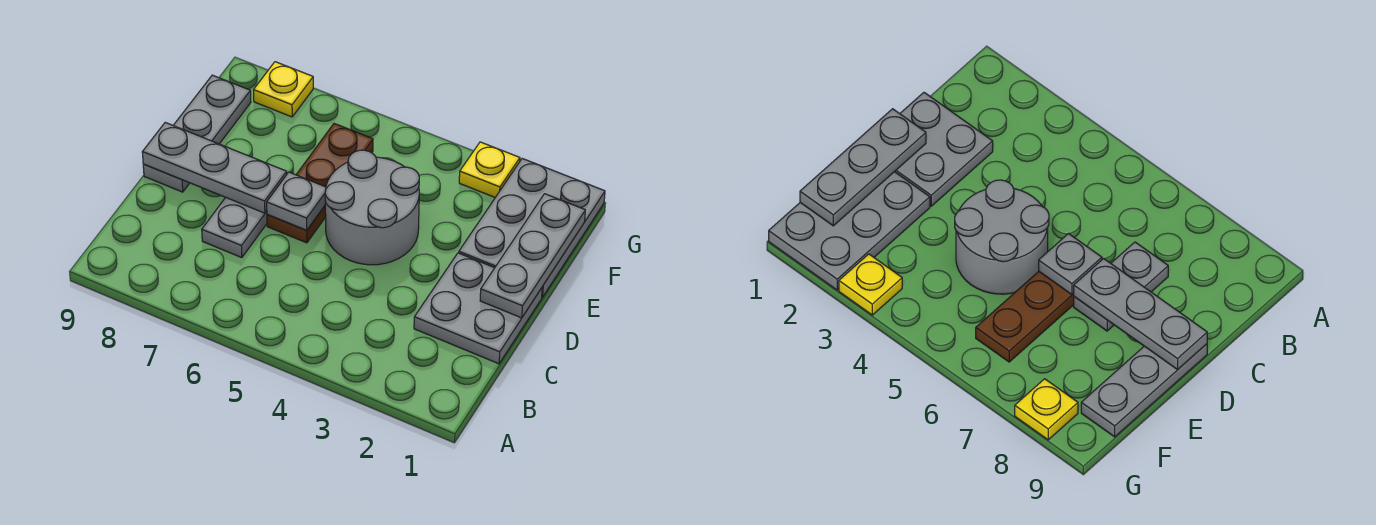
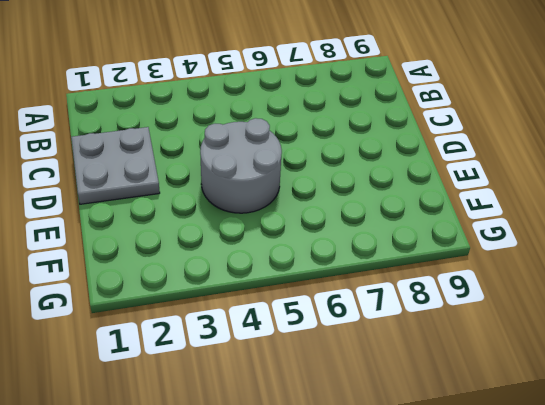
none -> grey plate C7:D7 level 1
none -> brown plate D6:F6 level 1

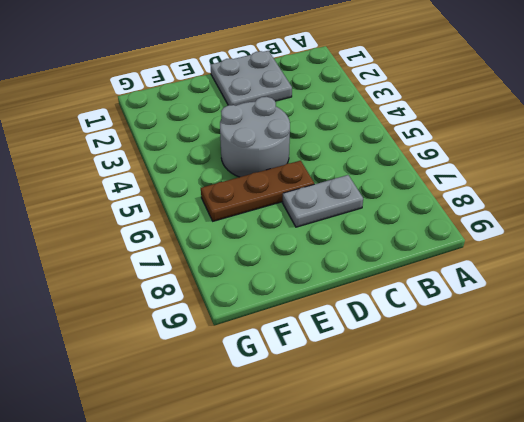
none -> grey plate D9:F9 level 1
none -> grey plate E1:G2 level 1

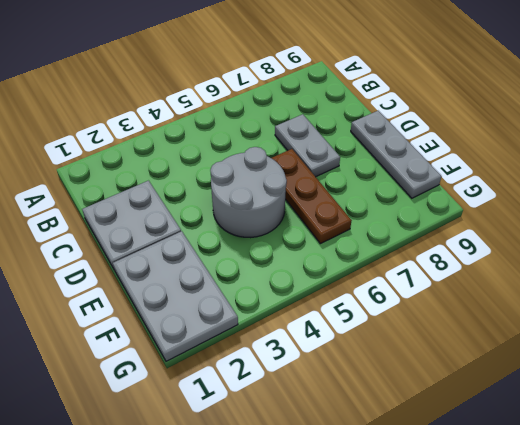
none -> yellow plate G3 level 1
none -> yellow plate G8 level 1

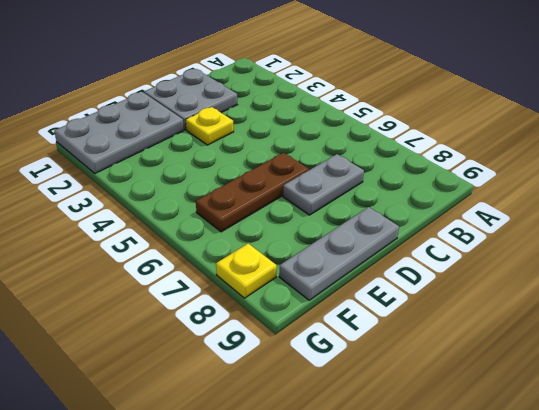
yellow plate D3 level 1 -> yellow plate G3 level 1
none -> grey round brick D4:E5 level 1
none -> grey plate D1:F1 level 2

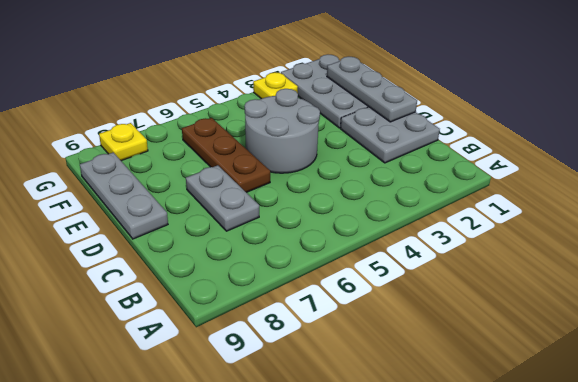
none -> grey plate D6 level 2
none -> grey plate D7:D9 level 2

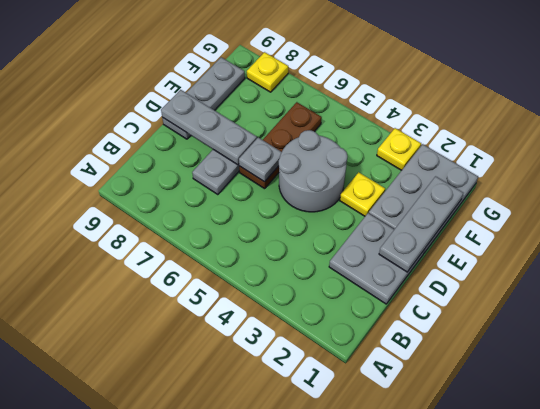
yellow plate E3 level 1 -> none

